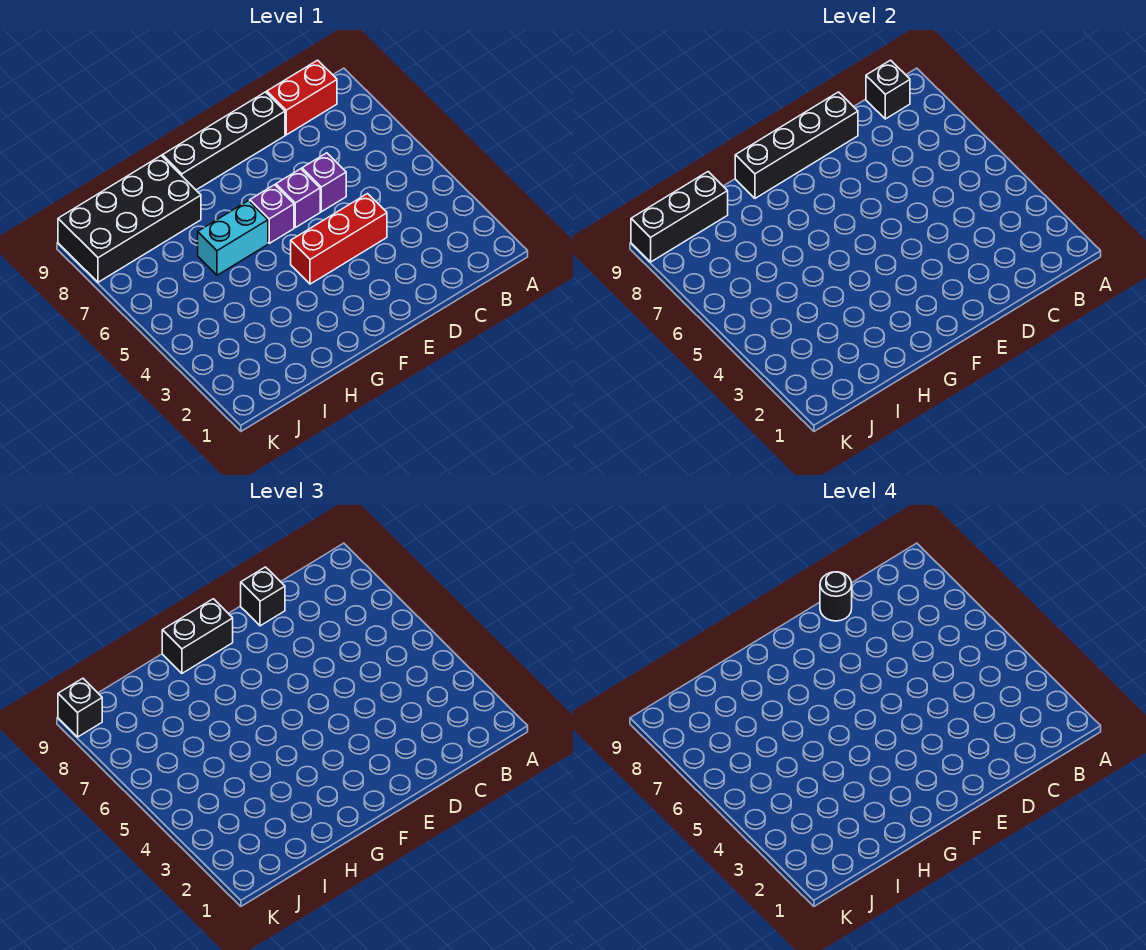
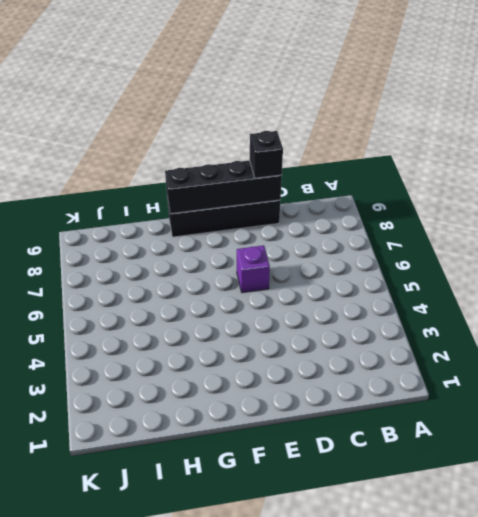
none -> red brick B9:C9 level 1
none -> red brick D4:F4 level 1
none -> purple brick D6 level 1

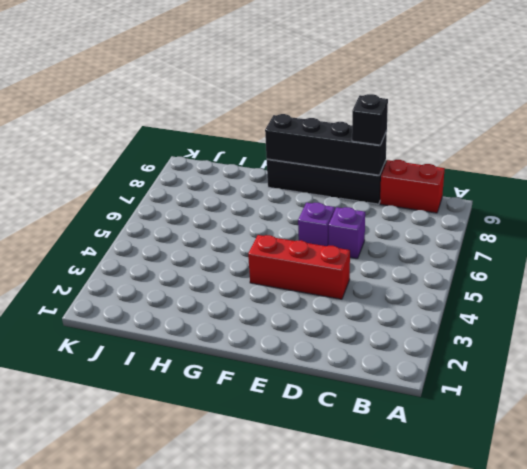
none -> purple brick F6 level 1
none -> cyan brick G6:H6 level 1
none -> black brick H8:K9 level 1

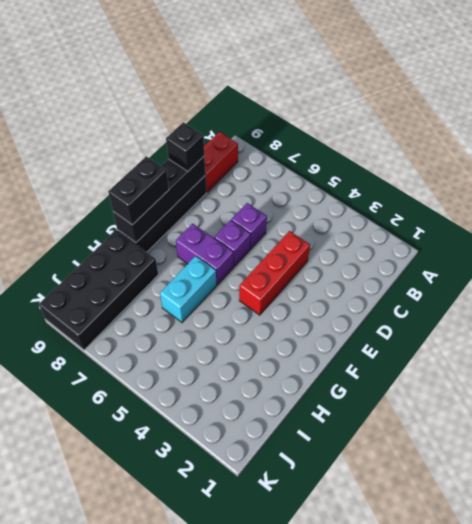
purple brick F6:F7 level 1 -> purple brick F6 level 1
none -> black brick B9 level 2
none -> black brick I9:K9 level 2
none -> black brick K9 level 3

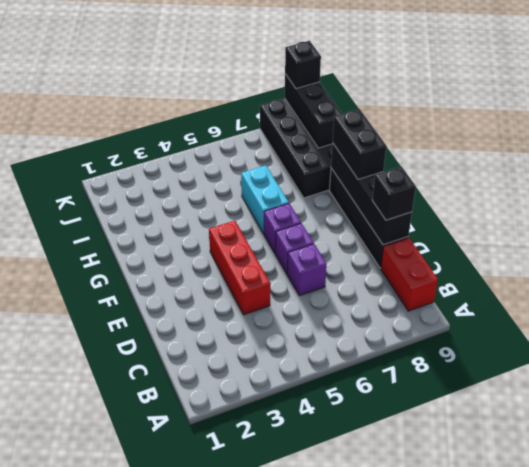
none -> black brick B9 level 2
none -> black round brick D9 level 4

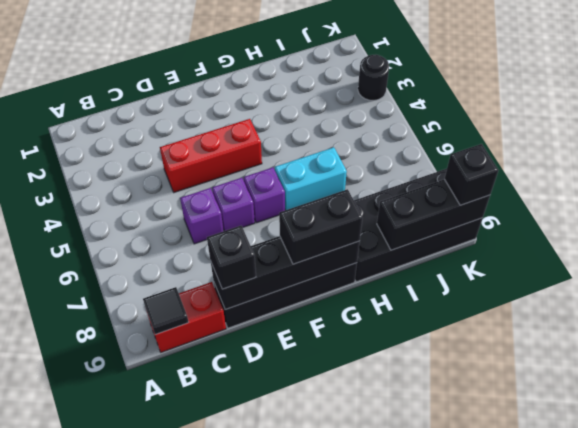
black tile B9 level 2 -> black brick B9 level 2
black round brick K3 level 1 -> black round brick D9 level 4

